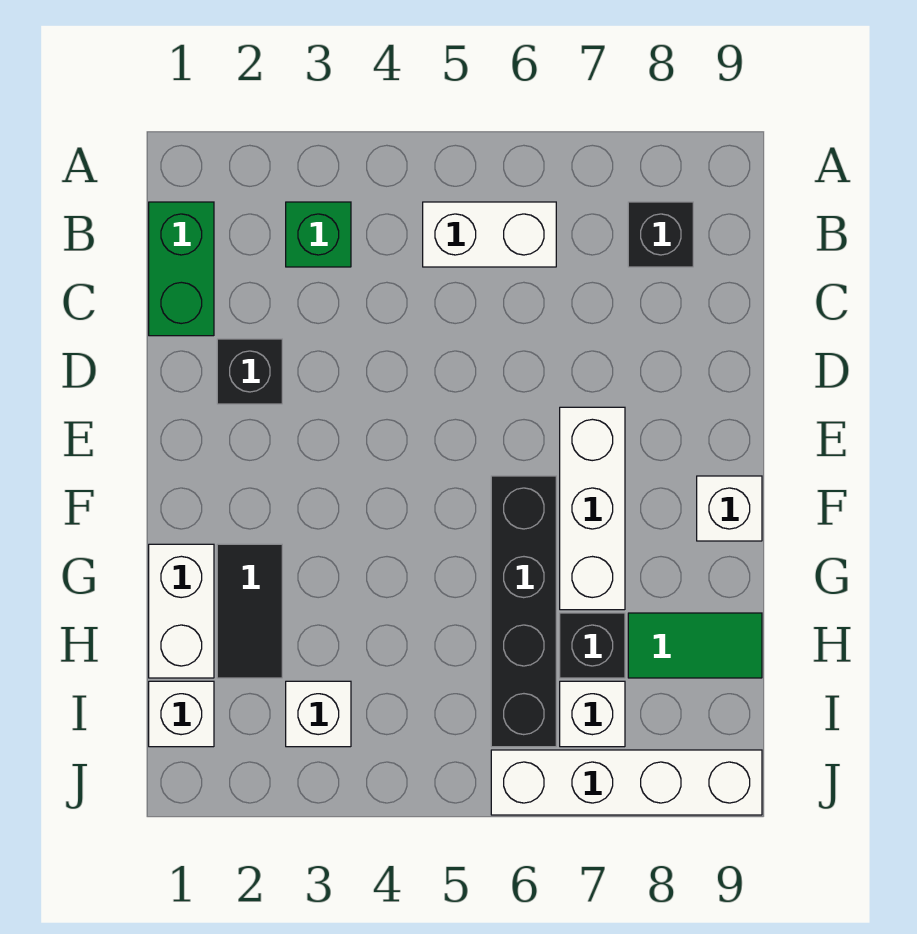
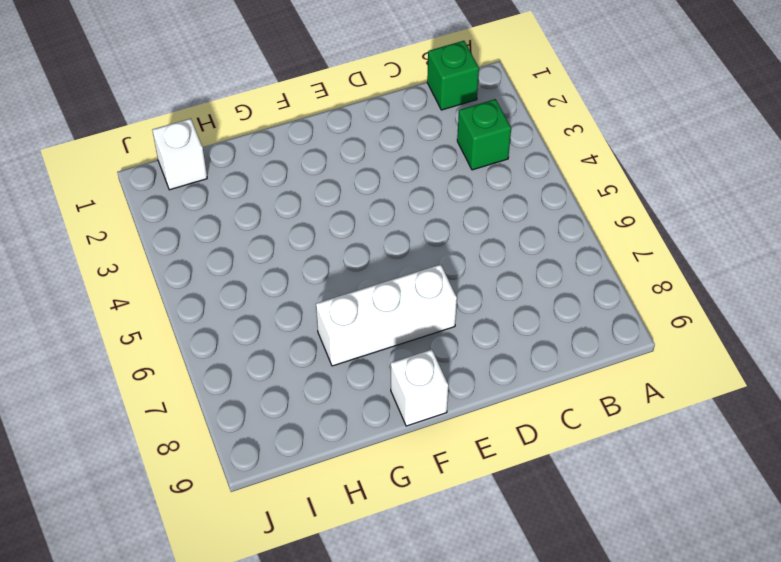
green brick B1 level 1 -> green brick B1:C1 level 1
none -> white brick B5:B6 level 1
none -> black brick B8 level 1
none -> black brick D2 level 1

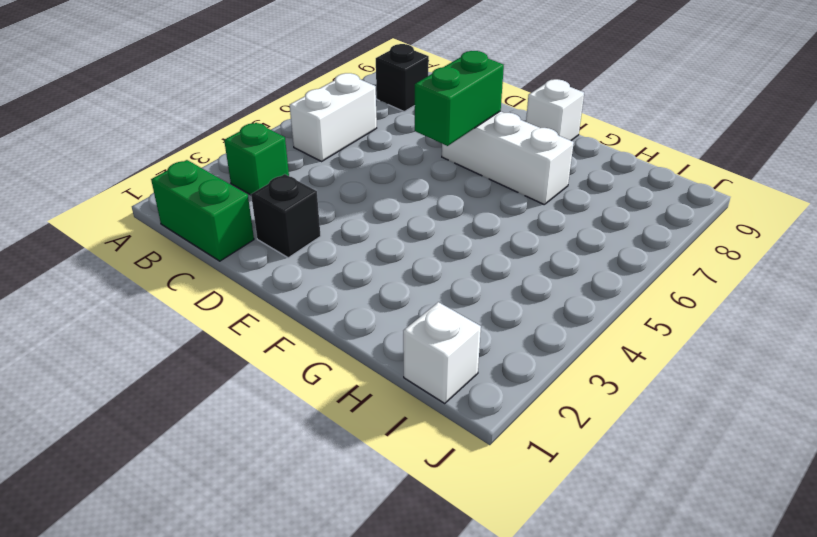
green brick E6:E7 level 2 -> none
none -> black brick F6:I6 level 1
none -> white brick G1:H1 level 1
none -> black tile G2:H2 level 1

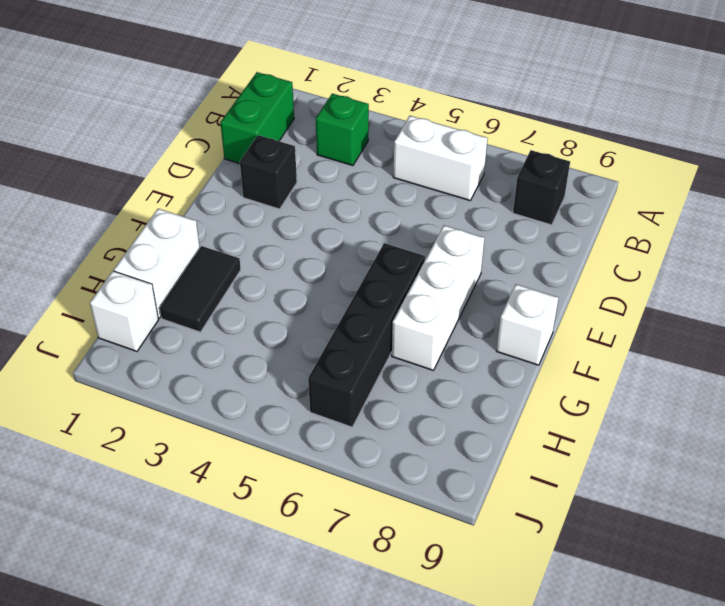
none -> black brick H7 level 1
none -> green tile H8:H9 level 1
none -> white brick I3 level 1

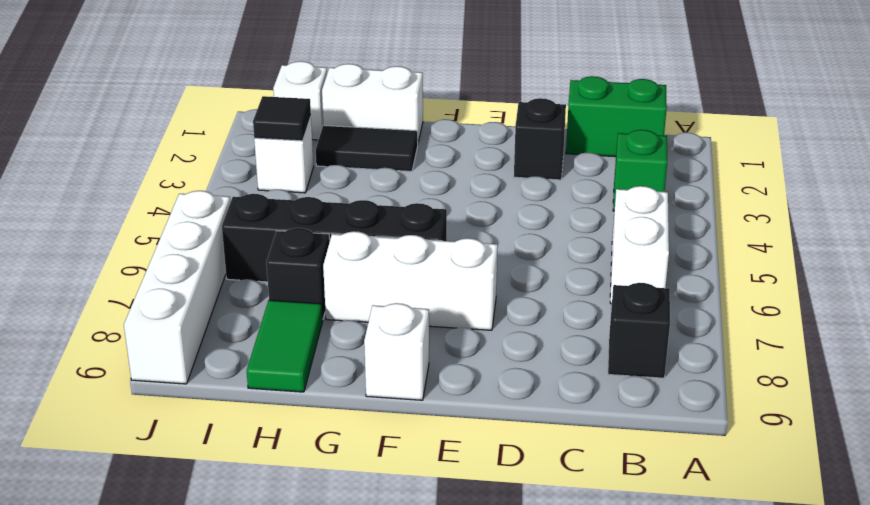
black tile I3 level 2 -> none
none -> white brick I7 level 1

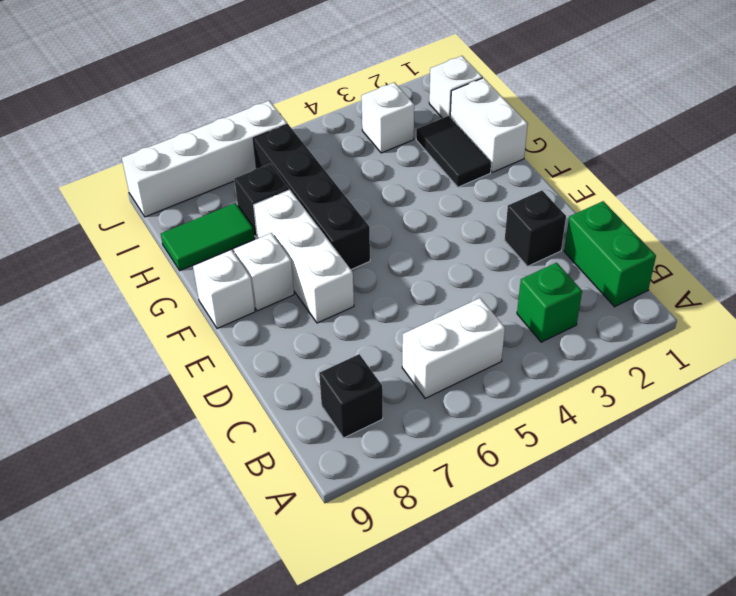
white brick F8 level 1 -> white brick I7 level 1

